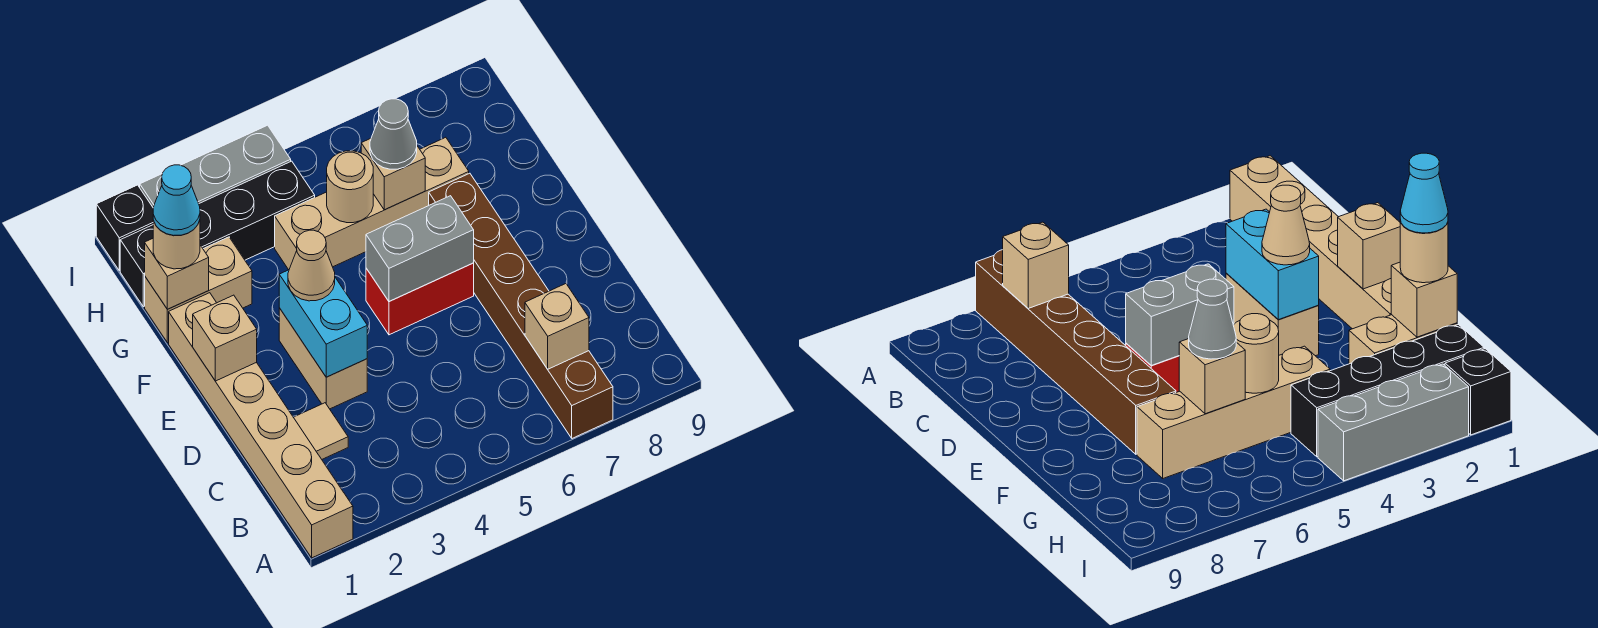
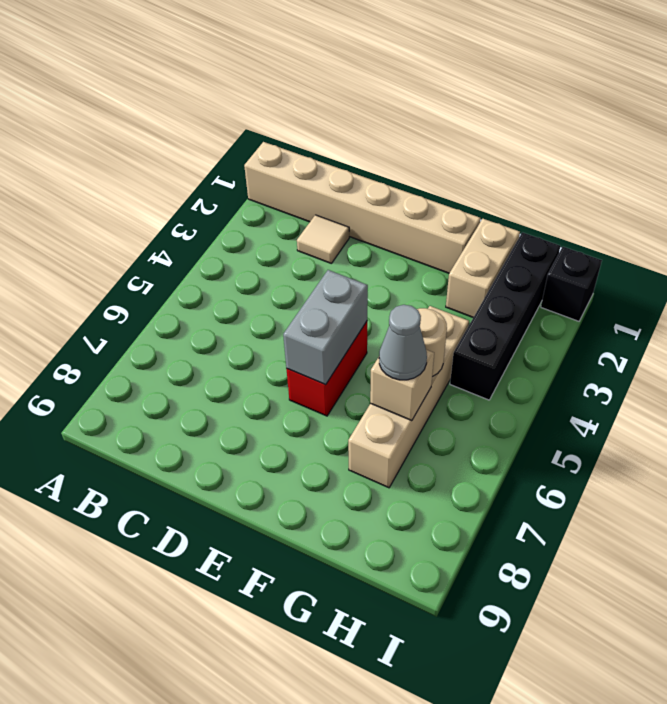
none -> brown brick A7:F7 level 1
none -> tan brick D3:E3 level 1
none -> grey brick I2:I4 level 1

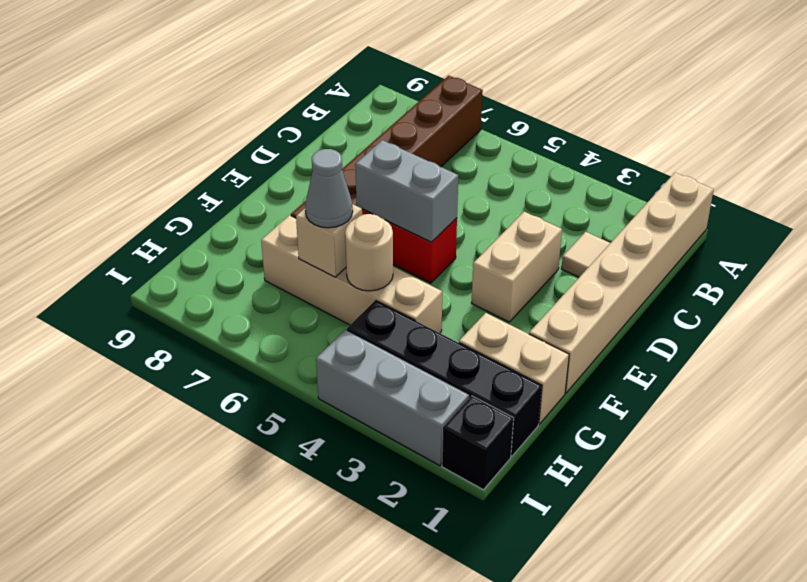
none -> tan brick B7 level 2
none -> cyan brick D3:E3 level 2
none -> tan brick E1 level 2

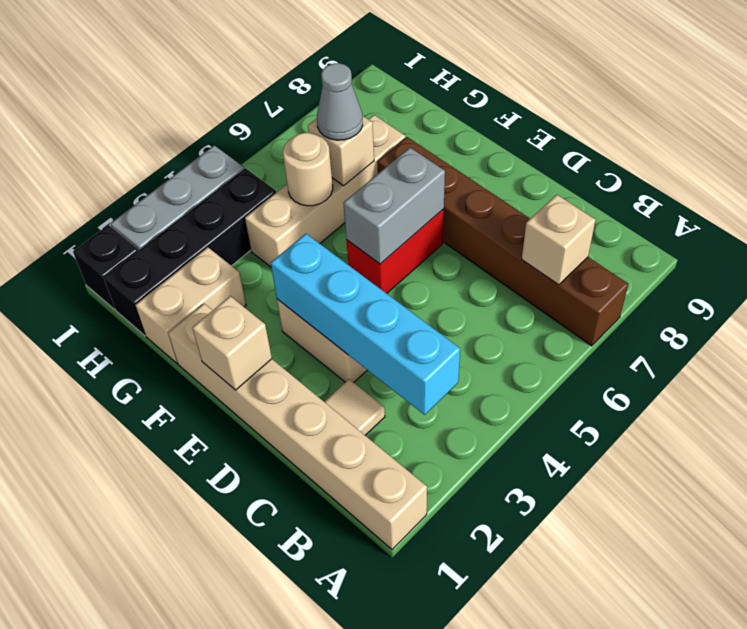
cyan brick B3:E3 level 2 -> cyan brick D3:E3 level 2
none -> tan brick G1 level 2
none -> tan cone E3 level 3
none -> tan round brick G1 level 3

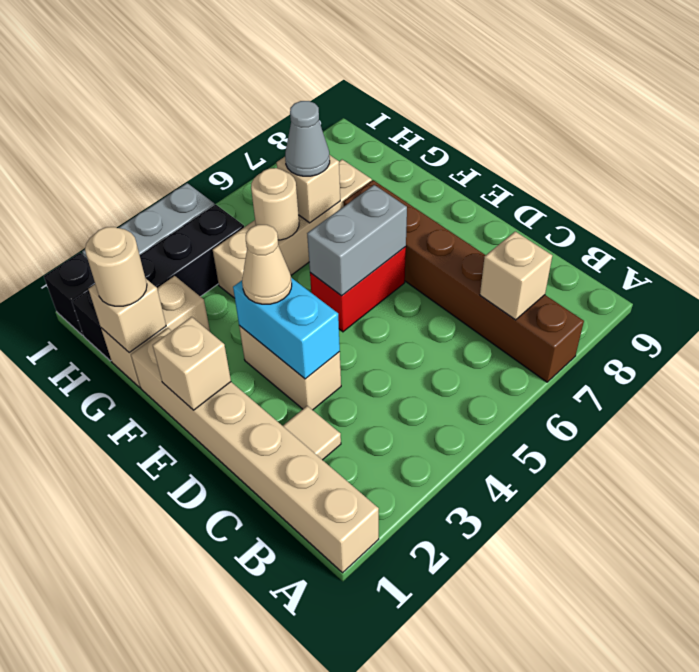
none -> cyan cone G1 level 4

